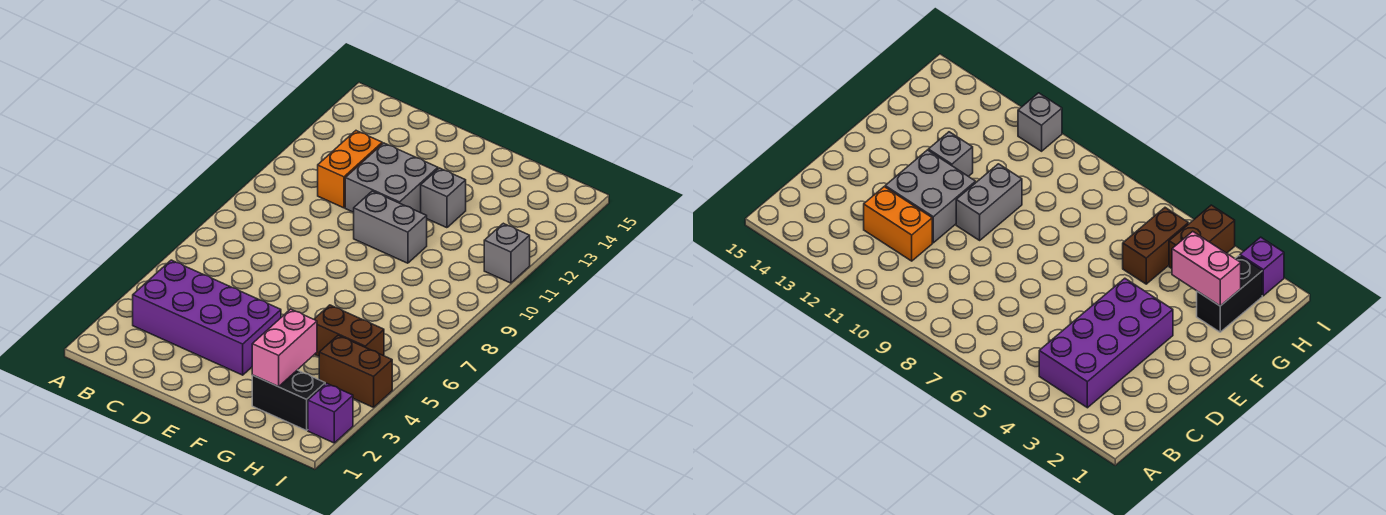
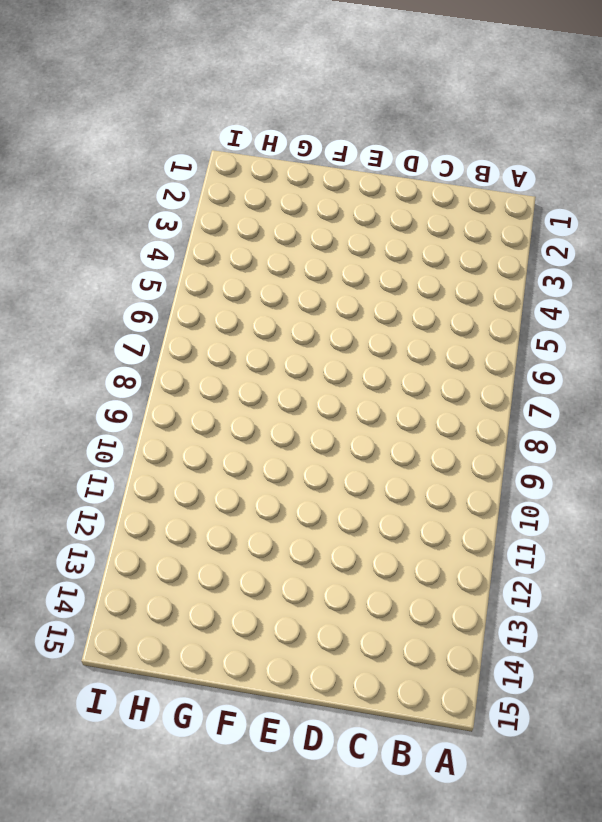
none -> purple brick B3:E4 level 1
none -> orange brick C11:C12 level 1

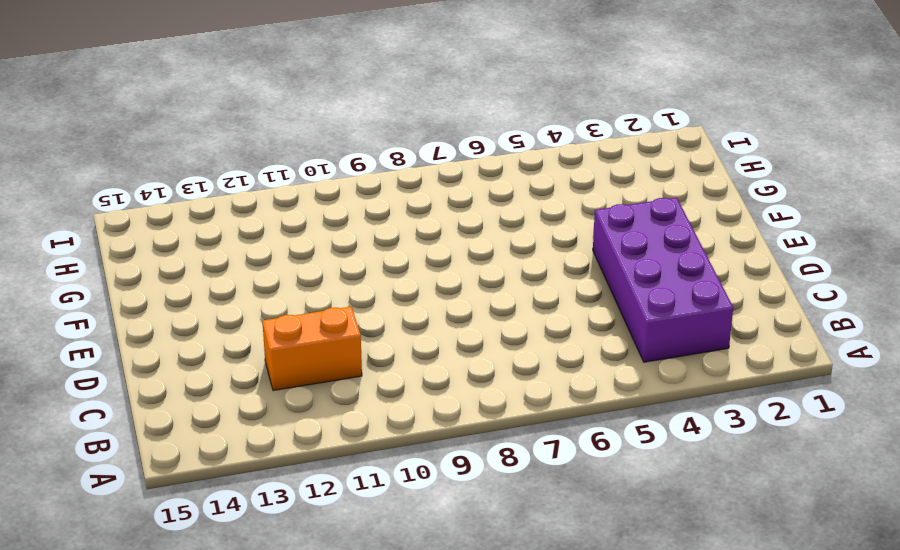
none -> grey brick D11:E12 level 1
none -> grey brick E10:F10 level 1

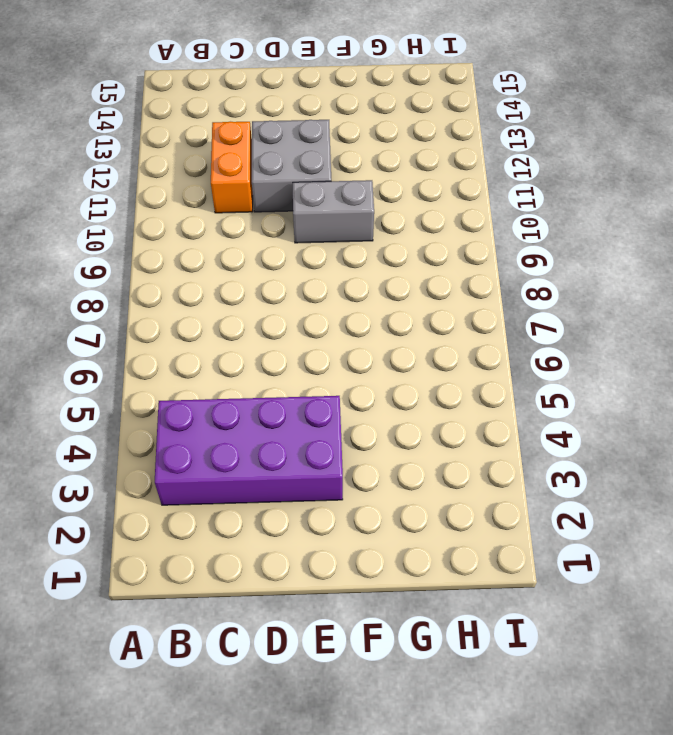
none -> grey brick F12 level 1
none -> black brick G2:H2 level 1

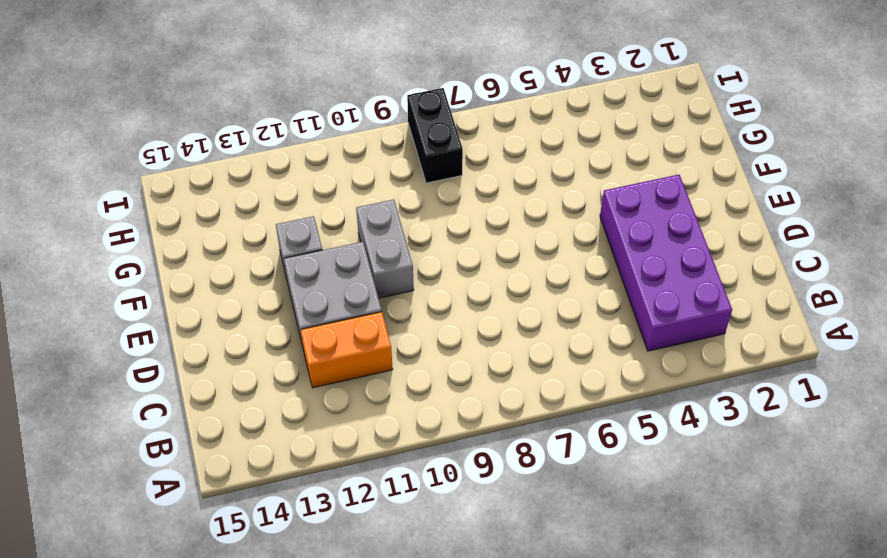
black brick H8:I8 level 1 -> black brick G2:H2 level 1
none -> brown brick G5:H5 level 1
none -> brown brick H4:I4 level 1

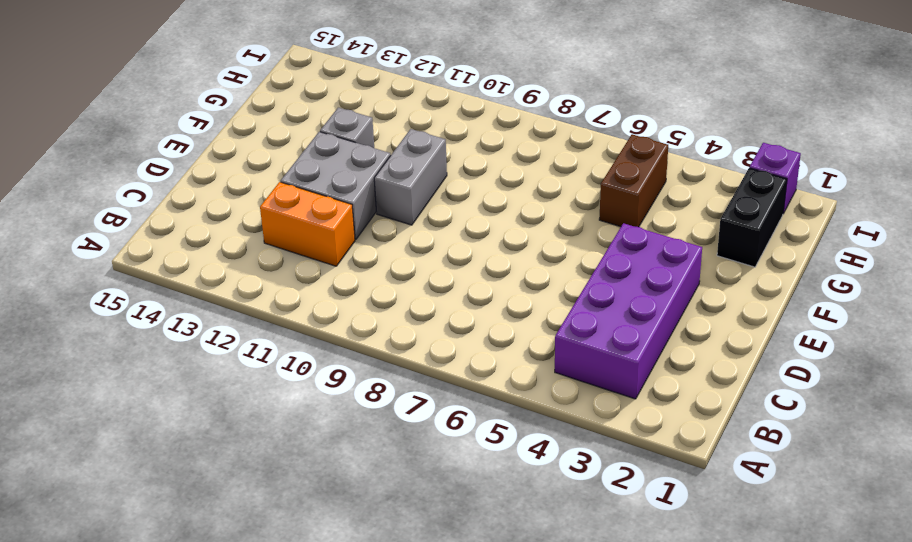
none -> brown brick H4:I4 level 1
none -> grey brick I11 level 1

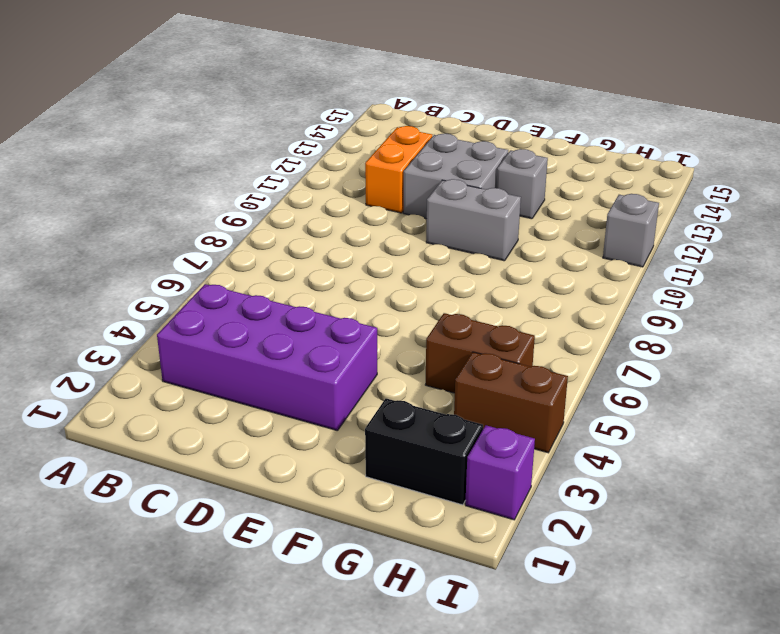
none -> pink brick G2:G3 level 2

